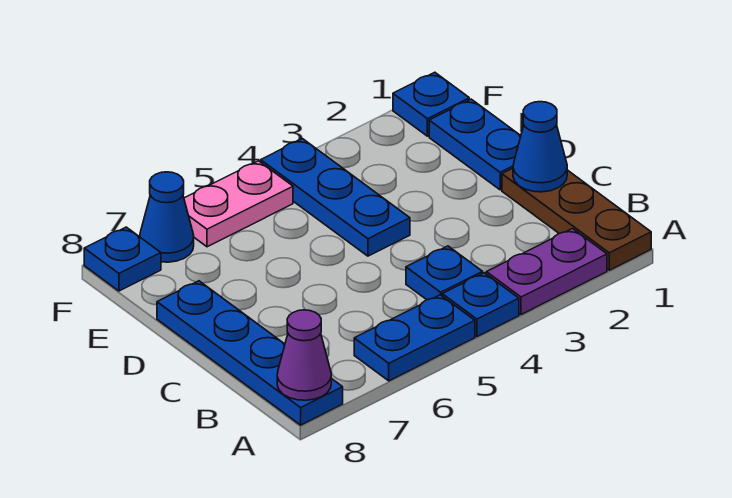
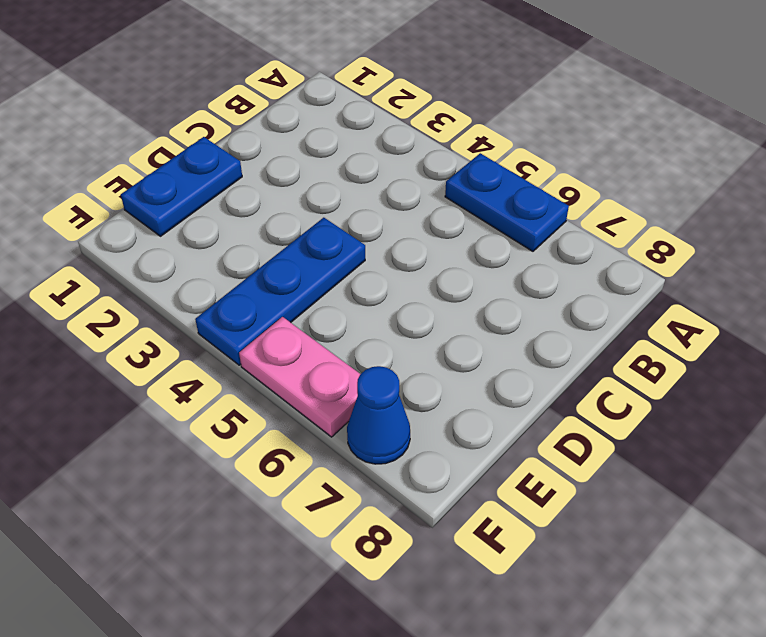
none -> brown plate A1:C1 level 1
none -> purple plate A2:A3 level 1
none -> blue plate A4 level 1

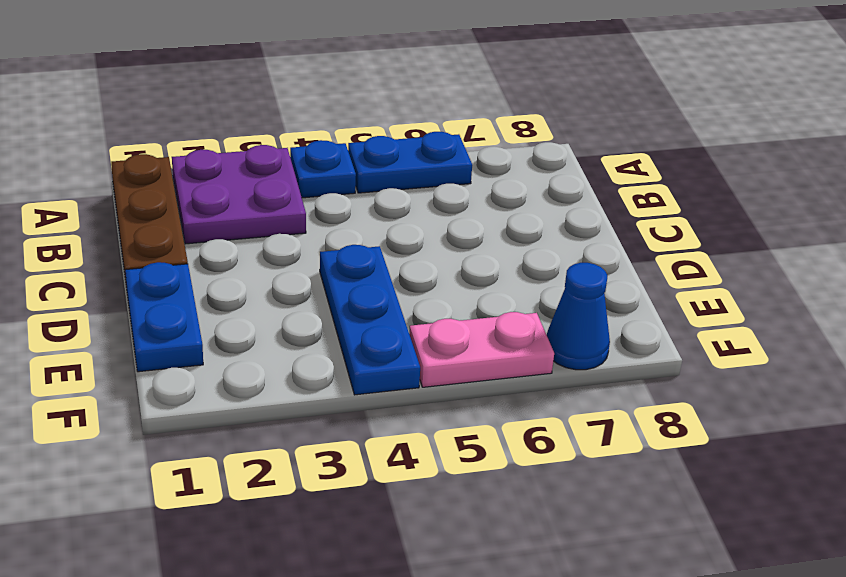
purple plate A2:B3 level 1 -> purple plate A2:A3 level 1
none -> blue plate A8:D8 level 1
none -> blue plate B4 level 1
none -> blue plate F1 level 1

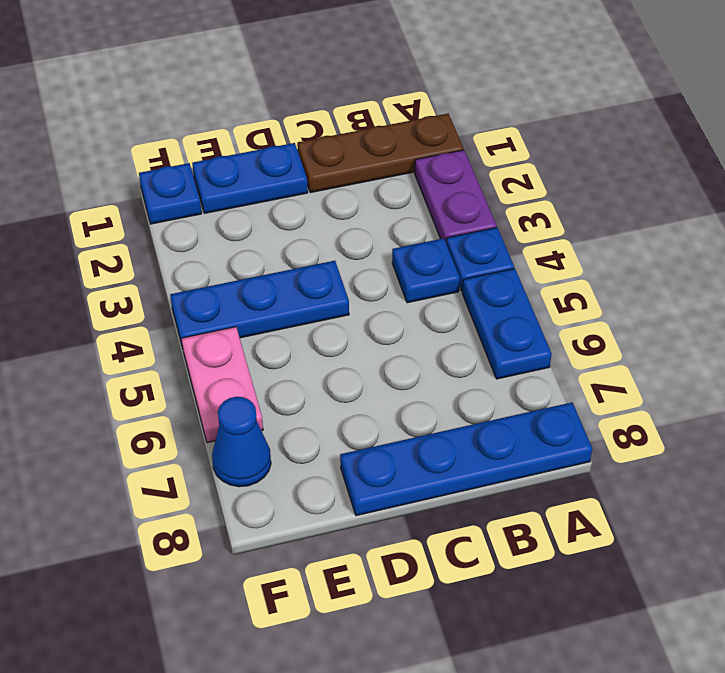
none -> blue plate F8 level 1
none -> purple cone A8 level 2
none -> blue cone C1 level 2

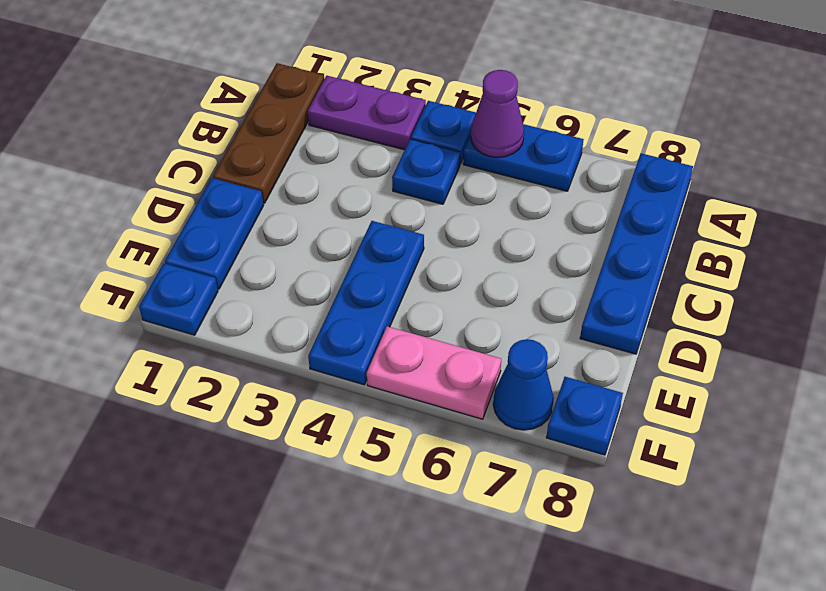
purple cone A5 level 2 -> purple cone A8 level 2
none -> blue cone C1 level 2

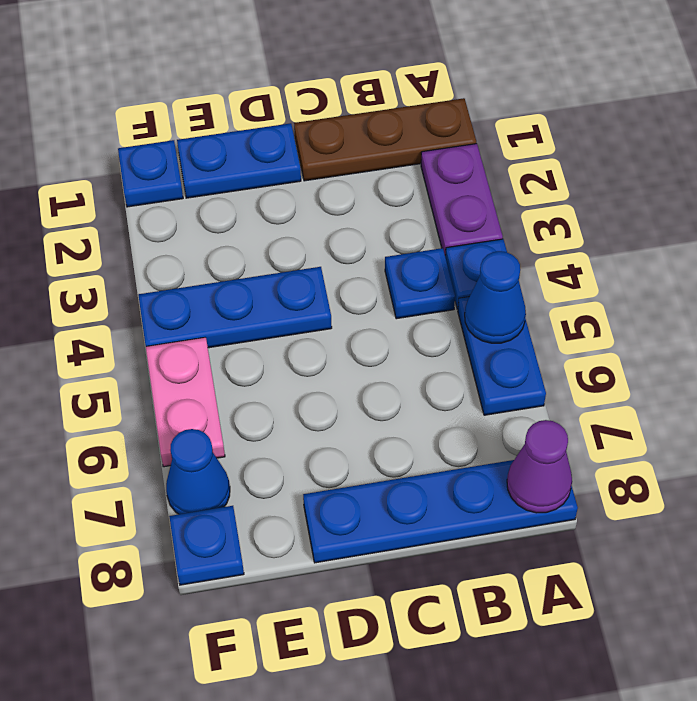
blue cone A5 level 2 -> blue cone C1 level 2

